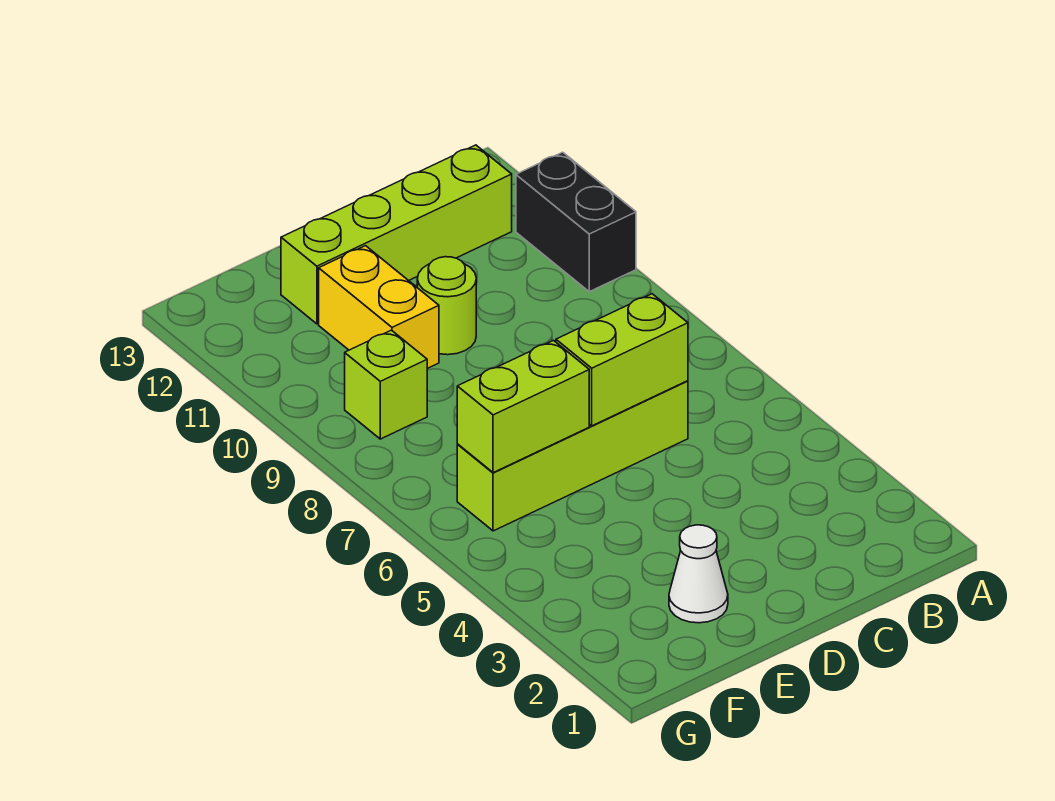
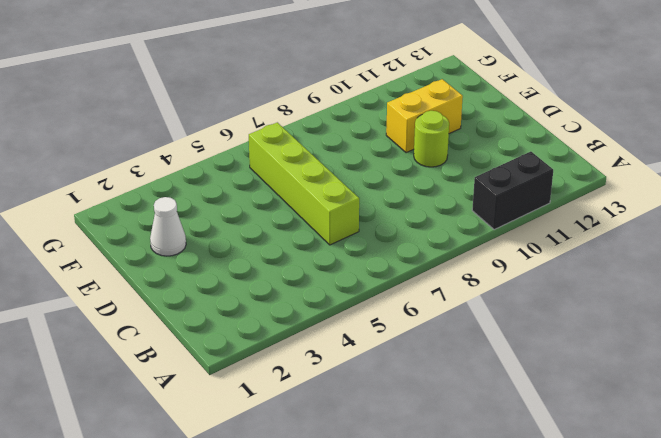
none -> lime brick B12:E12 level 1
none -> lime brick F9 level 1

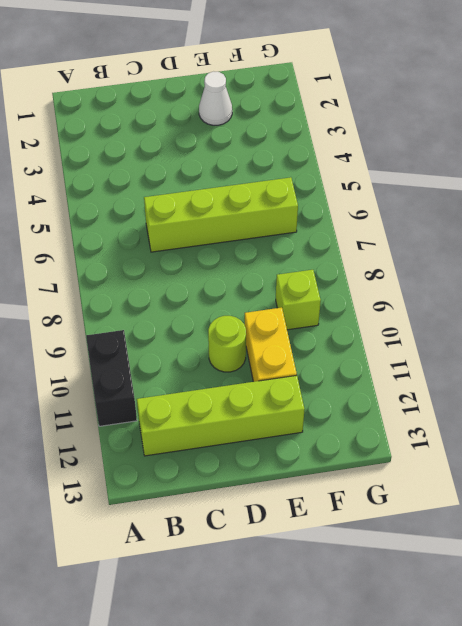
none -> lime brick C6:D6 level 2
none -> lime brick E6:F6 level 2

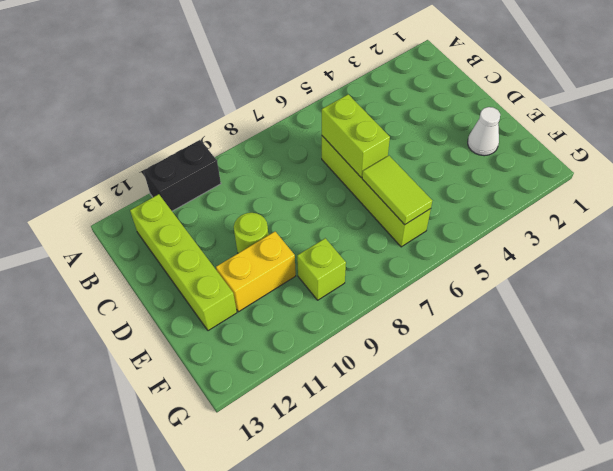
lime tile E6:F6 level 2 -> lime brick E6:F6 level 2

